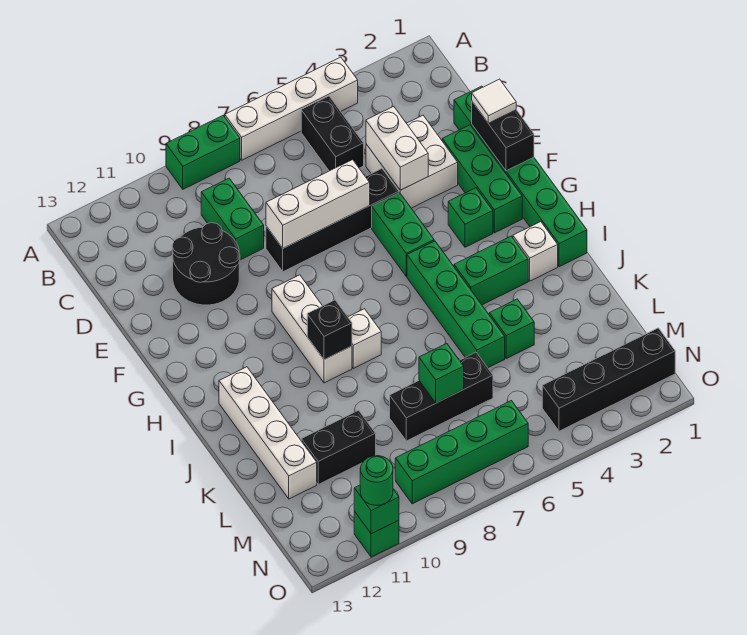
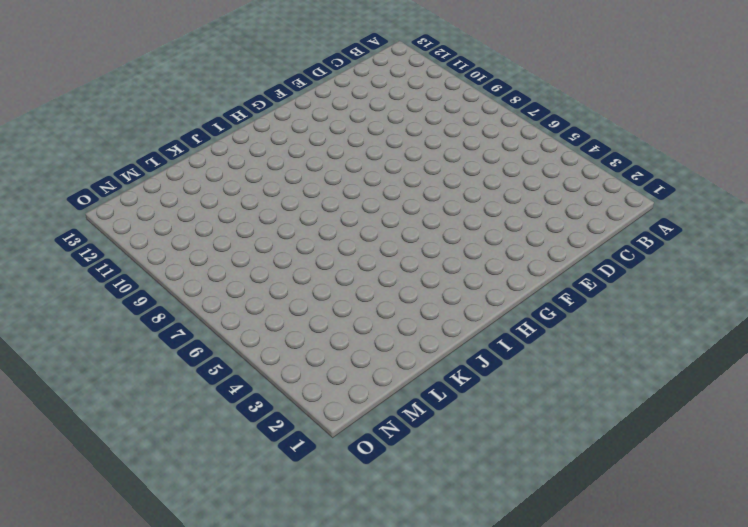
none -> white brick A4:A7 level 1
none -> green brick A8:A9 level 1
none -> black brick B5:C5 level 1
none -> green brick C9:D9 level 1

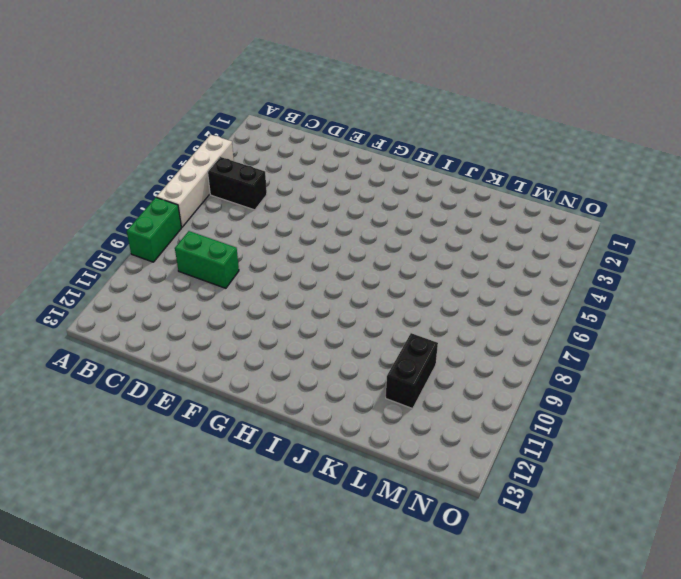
none -> green brick D1:I1 level 1
none -> white brick D3:E4 level 1
none -> black round brick D10:E11 level 1
none -> green brick E2:G2 level 1

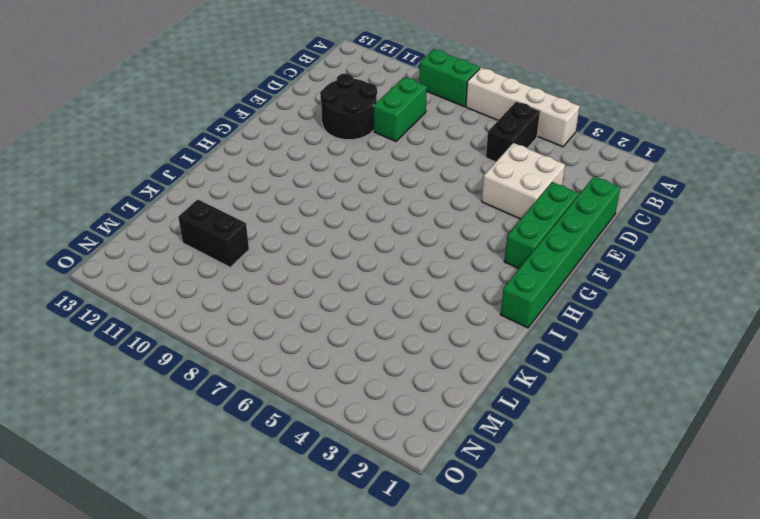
none -> black brick E5:E8 level 1
none -> green brick F5:G5 level 1
none -> green brick G3 level 1
none -> white brick G9:I9 level 1

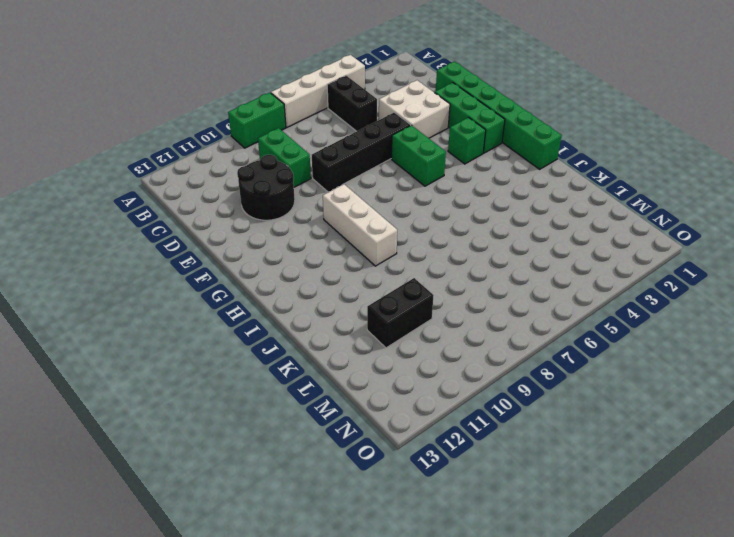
none -> green brick H5:K5 level 1
none -> white brick I2 level 1
none -> green brick I3:I4 level 1
none -> white brick I8 level 1

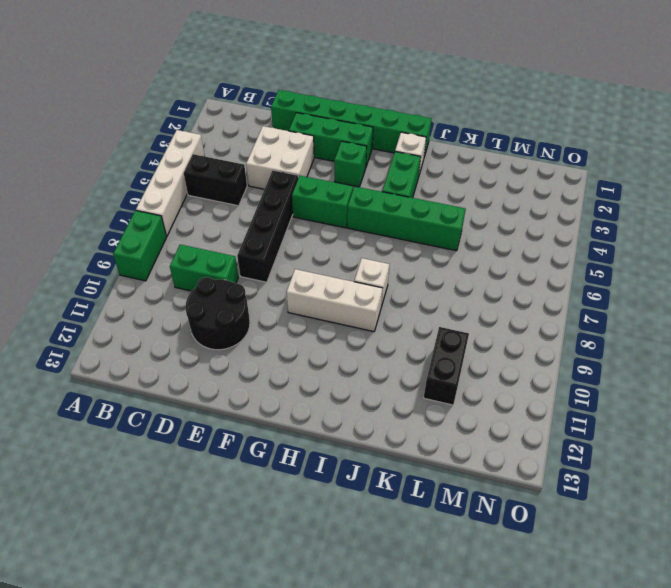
none -> white brick I12:L12 level 1
none -> green brick K4 level 1
none -> black brick L6:L8 level 1
none -> black brick N1:N4 level 1

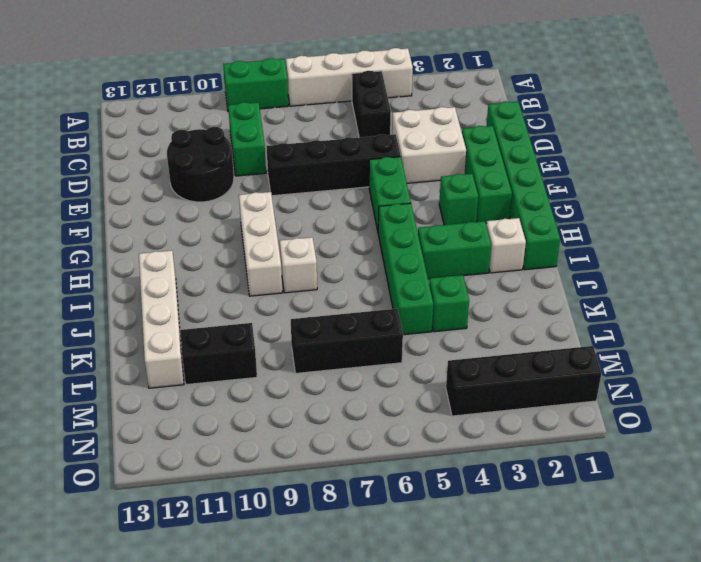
none -> green brick N6:N9 level 1
none -> green brick O11 level 1
none -> white brick D4:E4 level 2
none -> black brick E1:F1 level 2

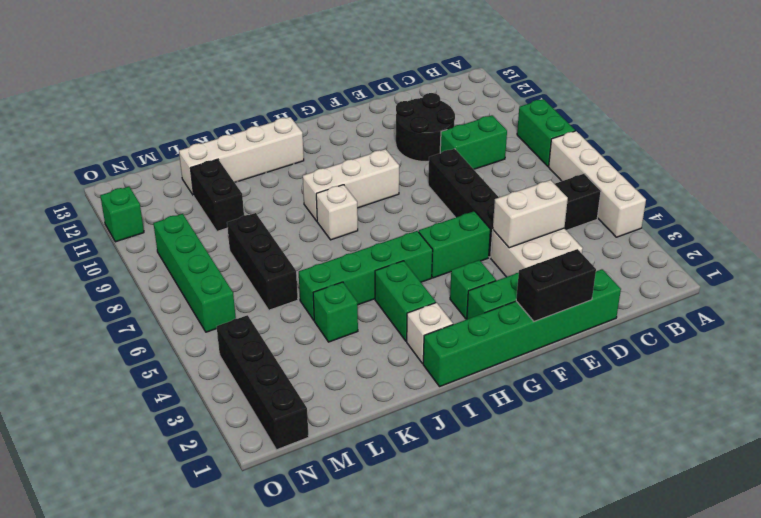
none -> white brick E6:E8 level 2
none -> black brick I9 level 2
none -> green brick L7 level 2
none -> green brick O11 level 2

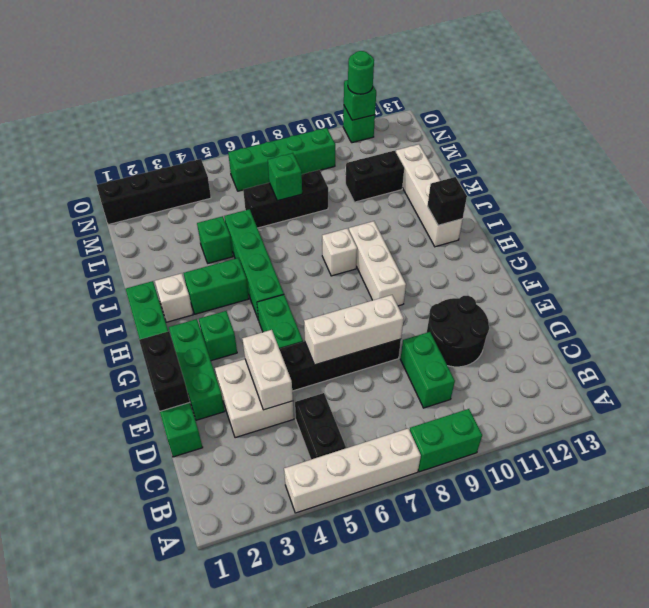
black brick I12 level 2 -> black brick I9 level 2
none -> white tile E1 level 3

